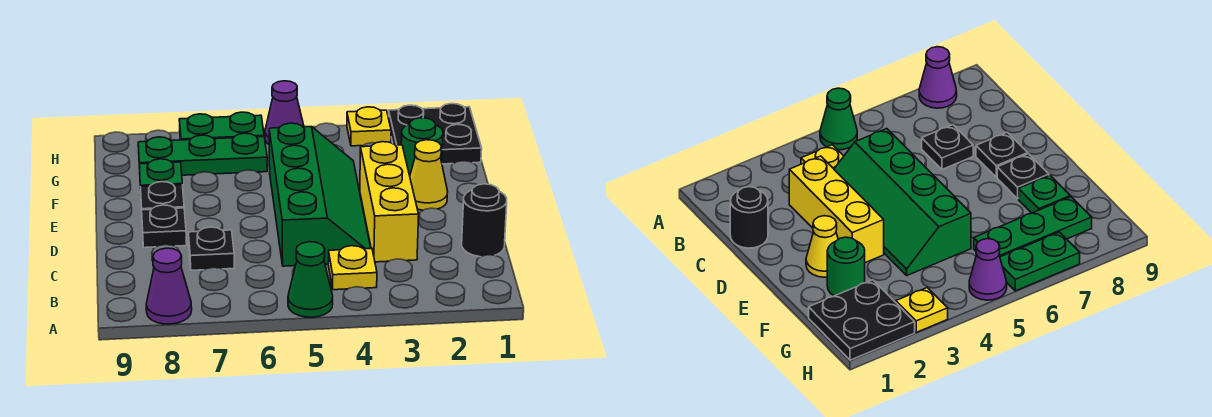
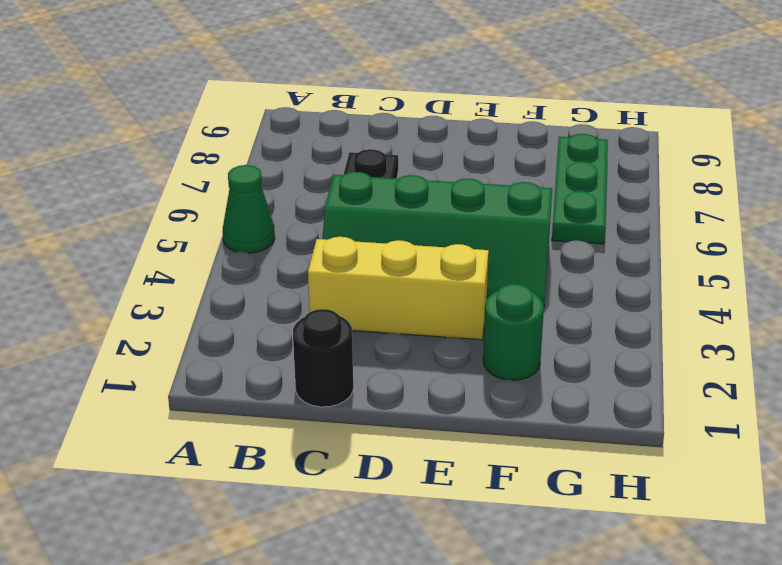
none -> purple cone A8 level 1
none -> yellow plate B4 level 1
none -> black plate D8 level 1

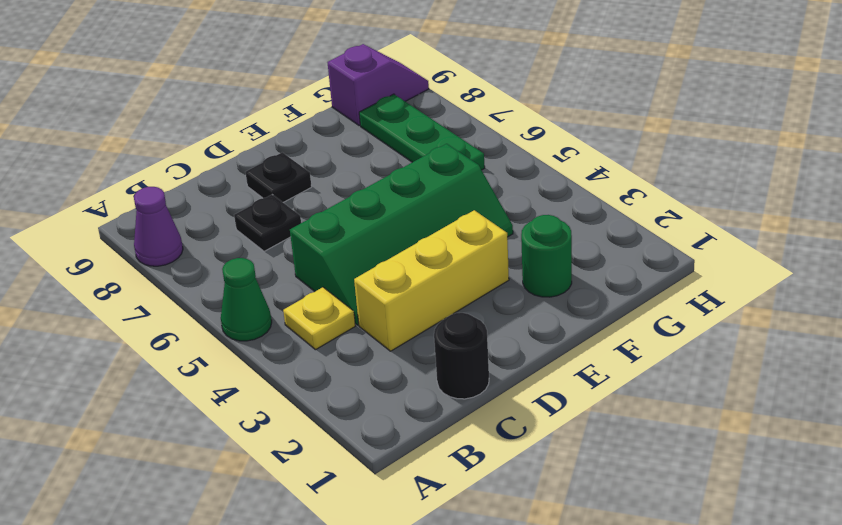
purple slope G9:H9 level 1 top G -> none
none -> yellow cone E2 level 1
none -> black plate E8 level 1
none -> green plate F8 level 1

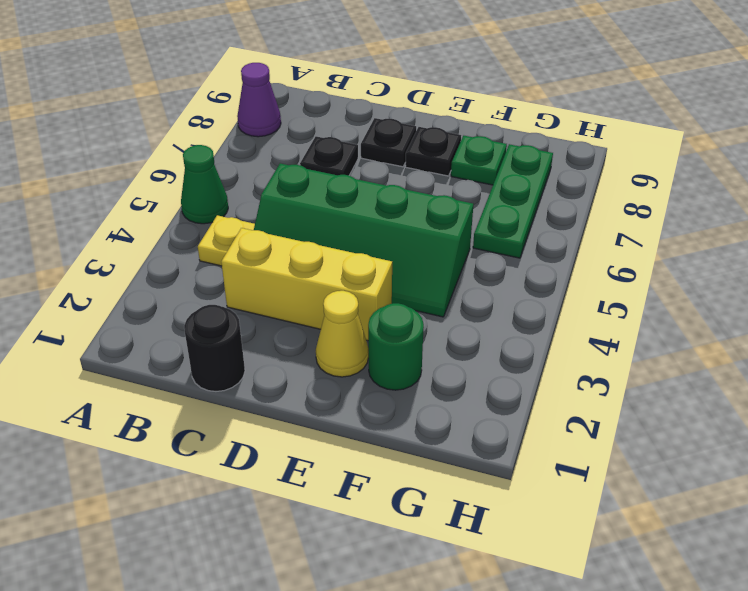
none -> black plate G1:H2 level 1
none -> yellow plate H3 level 1
none -> purple cone H5 level 1

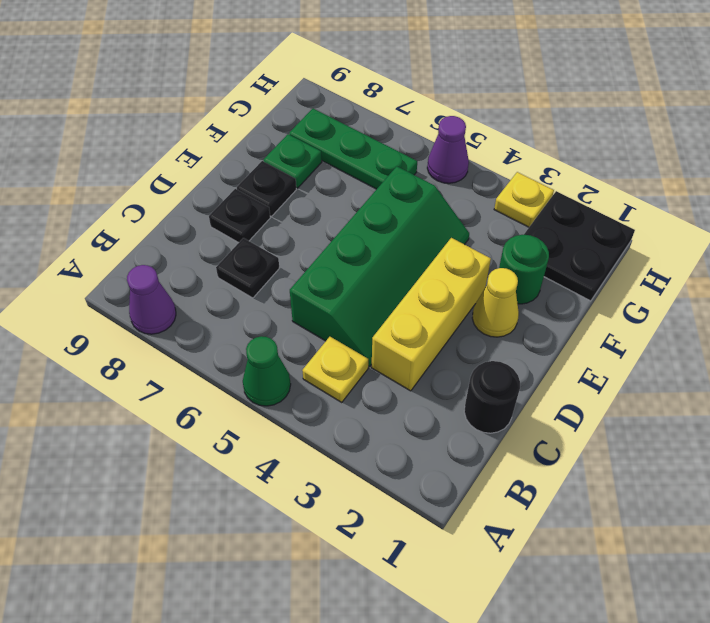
none -> green plate H6:H7 level 1

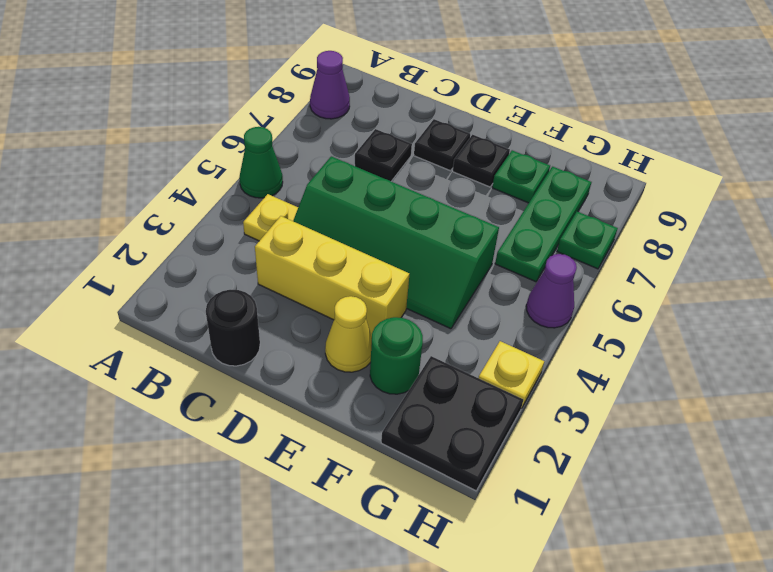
green plate H7 level 1 -> green plate H6:H7 level 1

